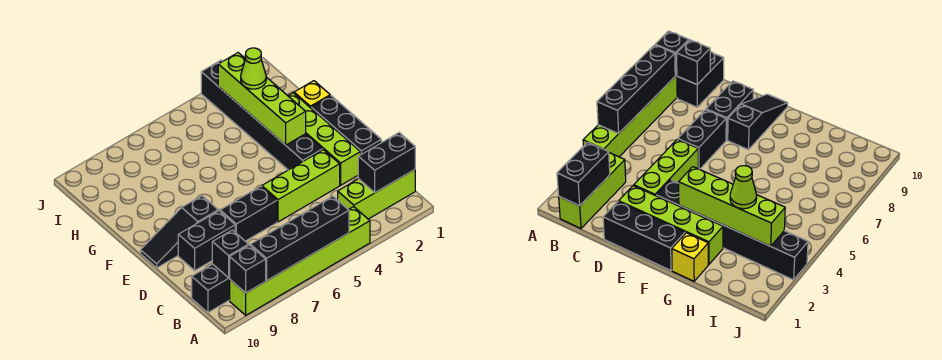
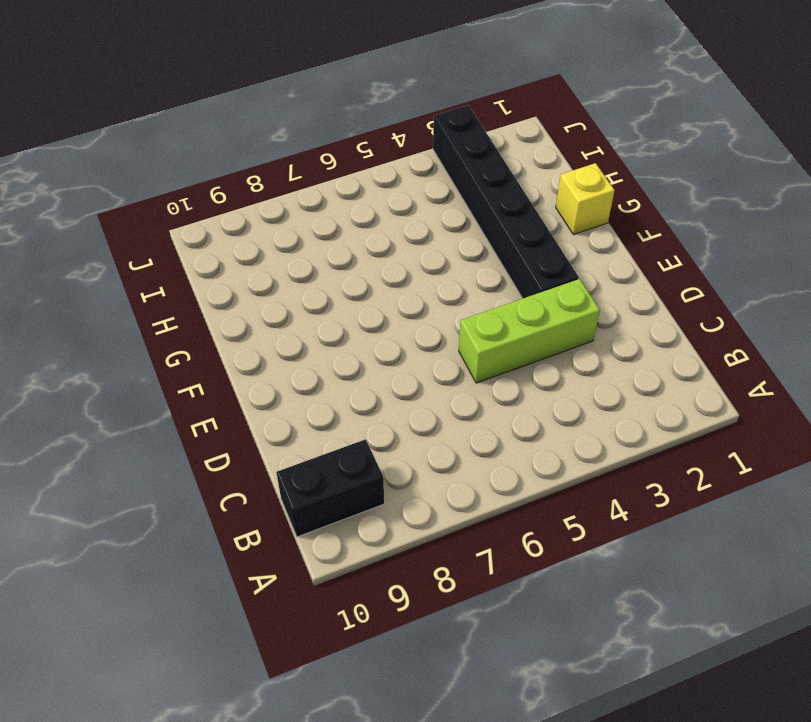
none -> lime brick A4:A9 level 1
none -> lime brick B1:B3 level 1
none -> black brick D1:F1 level 1

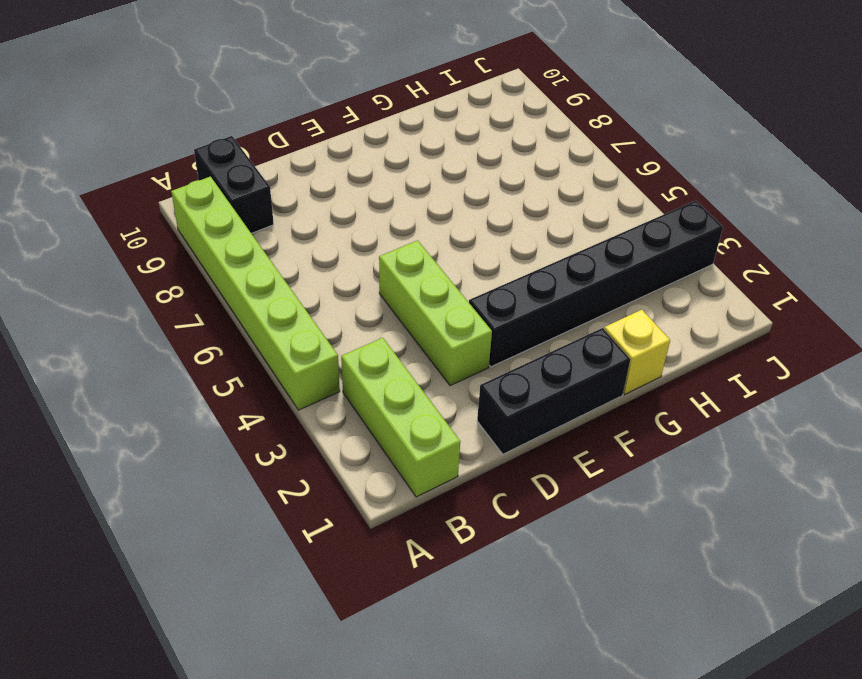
none -> lime brick D2:G2 level 1
none -> black brick D6:D7 level 1
none -> black brick D8:D9 level 1

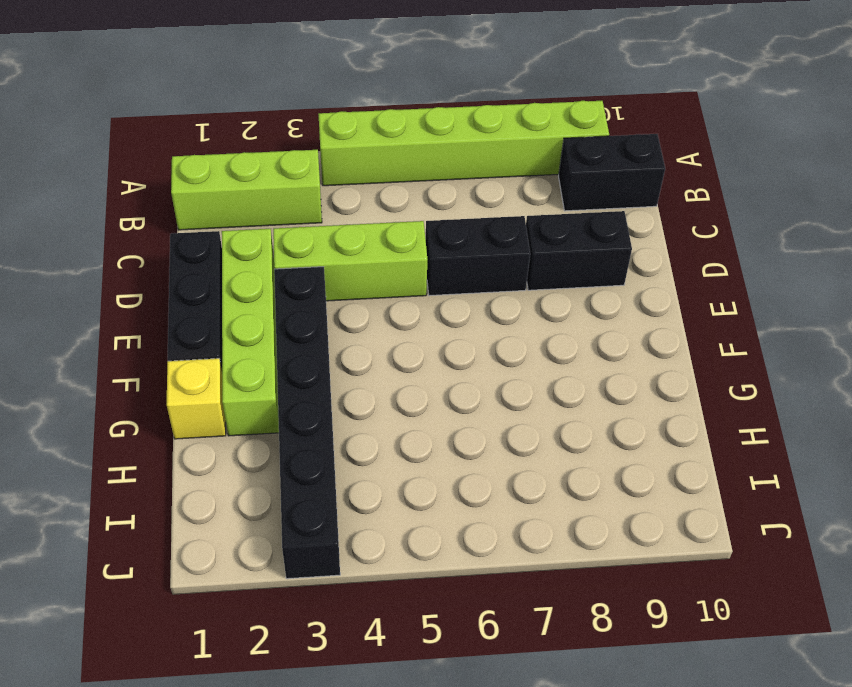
none -> black slope E8:E10 level 1 top 8
none -> black brick A5:A8 level 2
none -> black brick A9 level 2

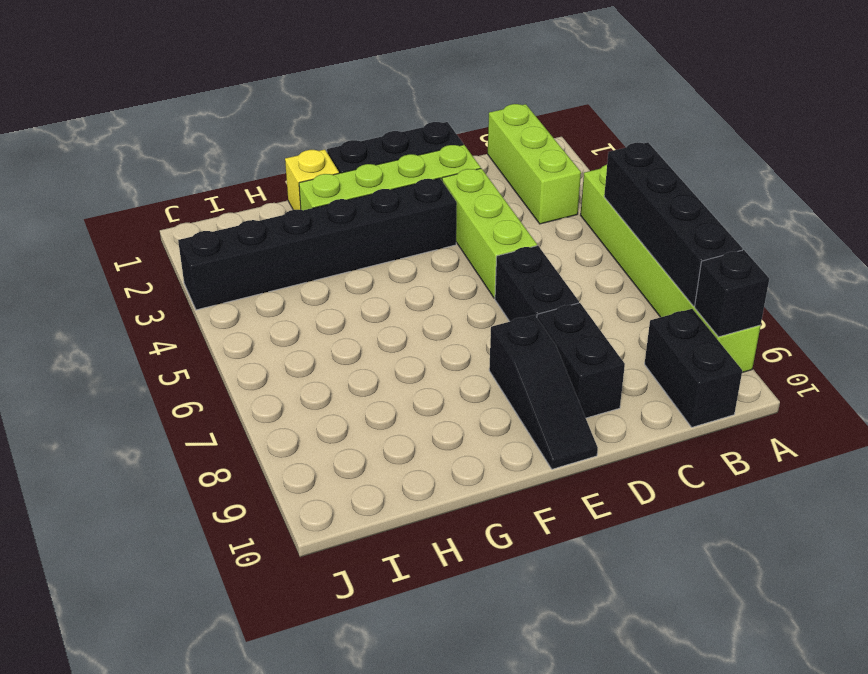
none -> black brick B1:B2 level 2
none -> black brick B9 level 2
none -> lime brick F3:I3 level 2

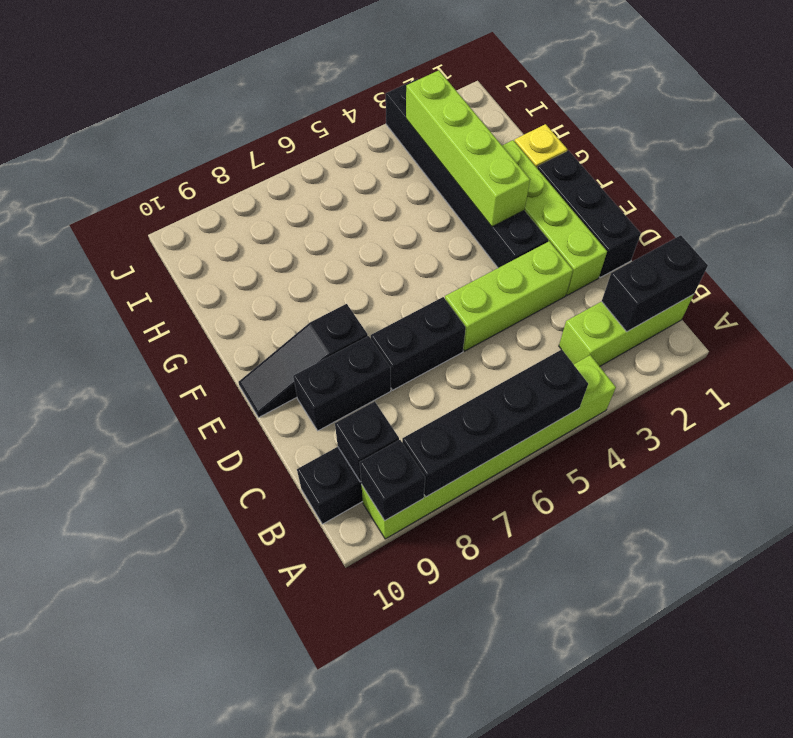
none -> lime cone H3 level 3

